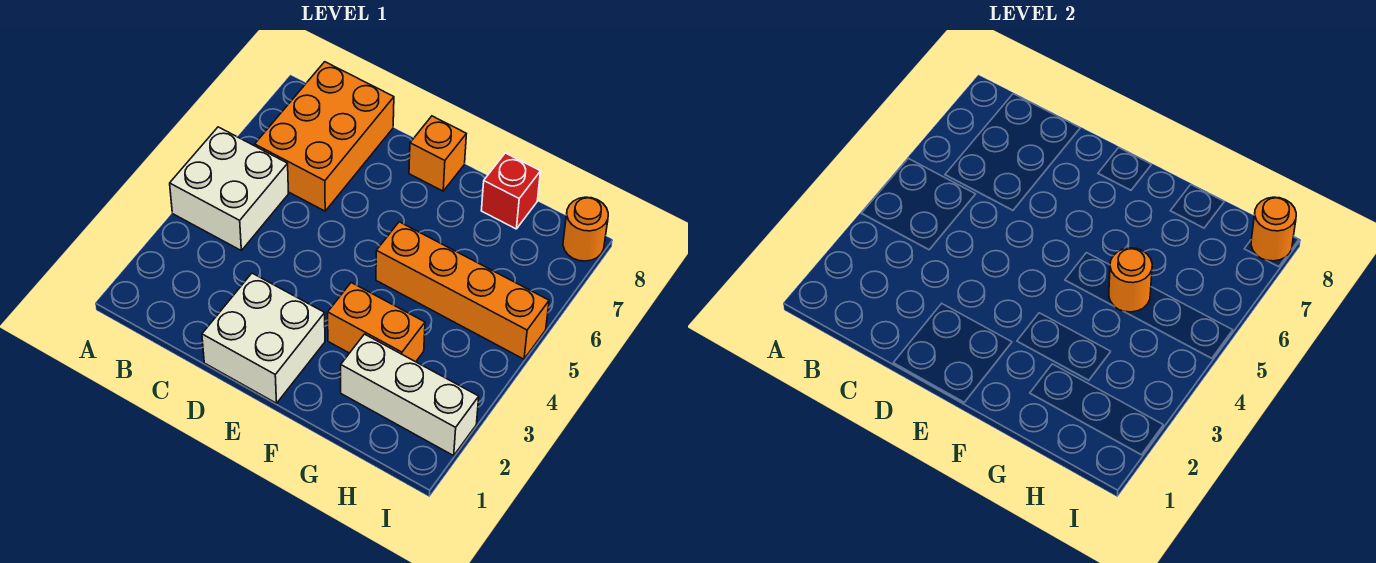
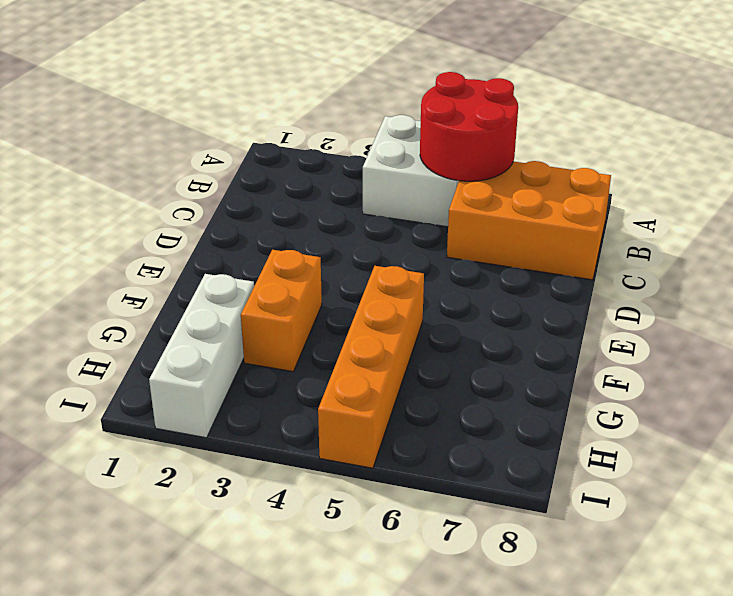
red round brick A5:B6 level 2 -> none
none -> white brick D1:E2 level 1
none -> orange brick E8 level 1

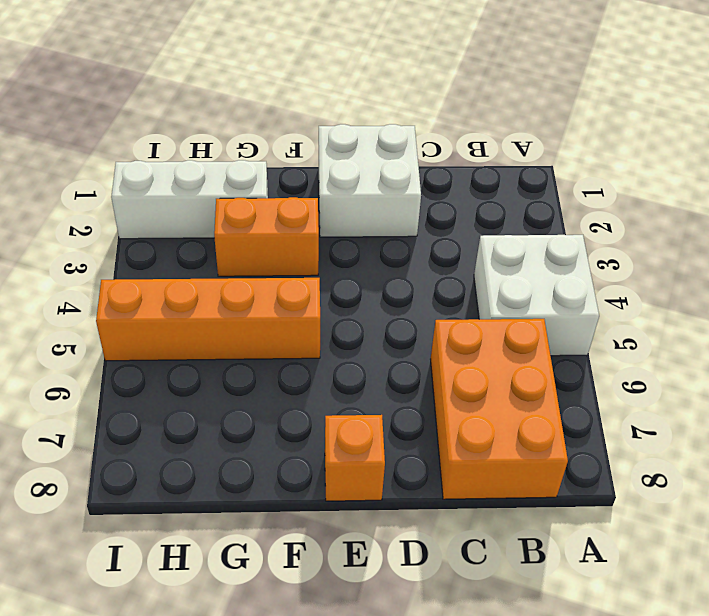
none -> red brick G8 level 1
none -> orange round brick I8 level 1

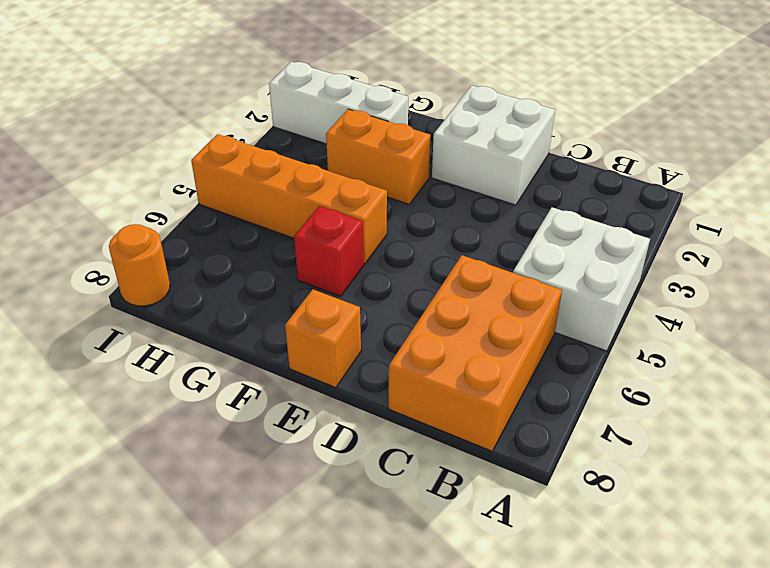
red brick F6 level 1 -> red brick G8 level 1
none -> orange round brick G5 level 2
none -> orange round brick I8 level 2

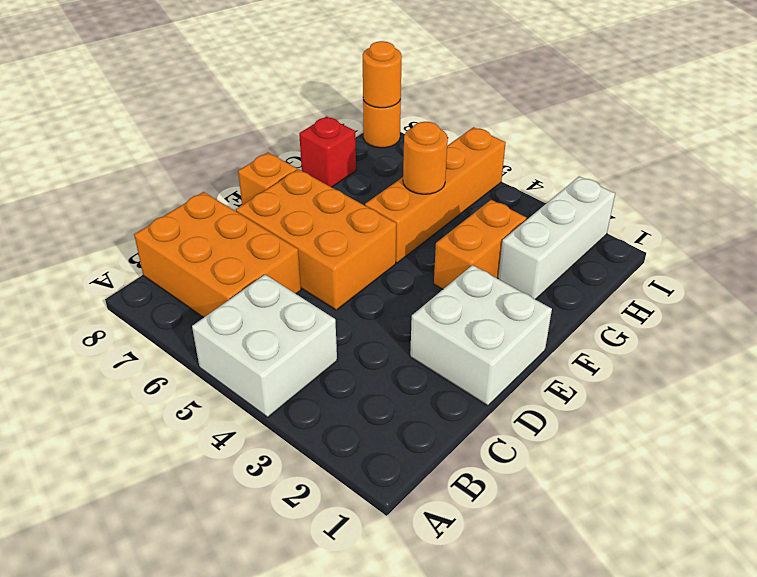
orange brick D5:E7 level 1 -> none

